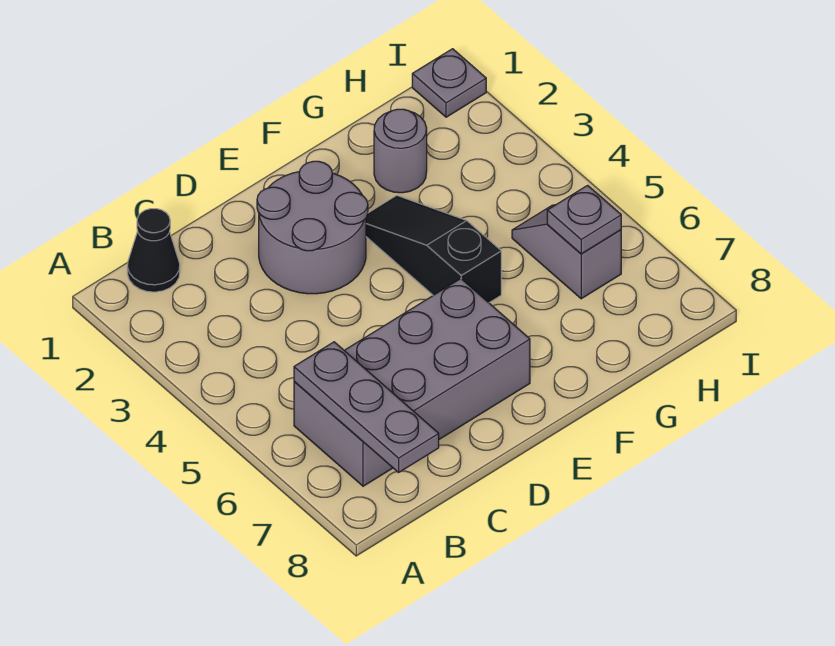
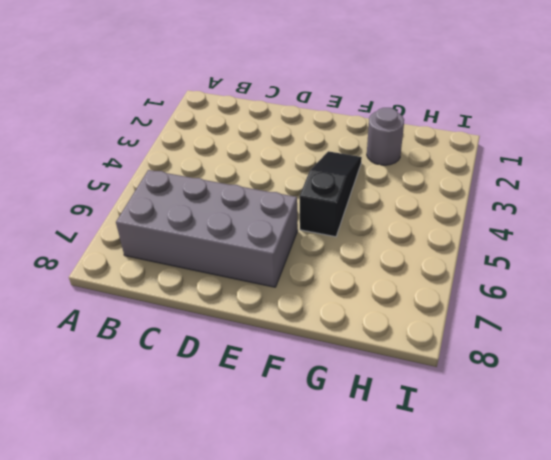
none -> black cone B1 level 1
none -> grey round brick D2:E3 level 1

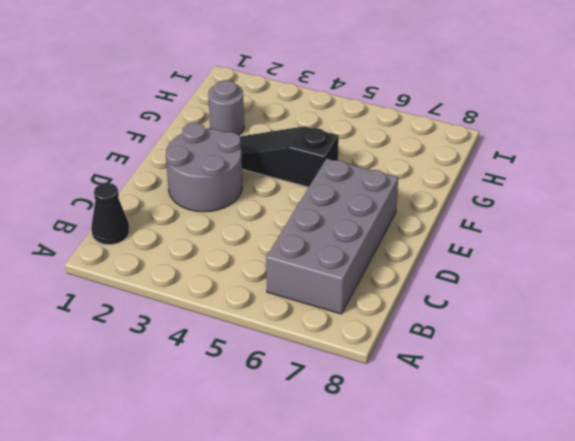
none -> grey slope H5:H6 level 1 top 6
none -> grey plate I1 level 1

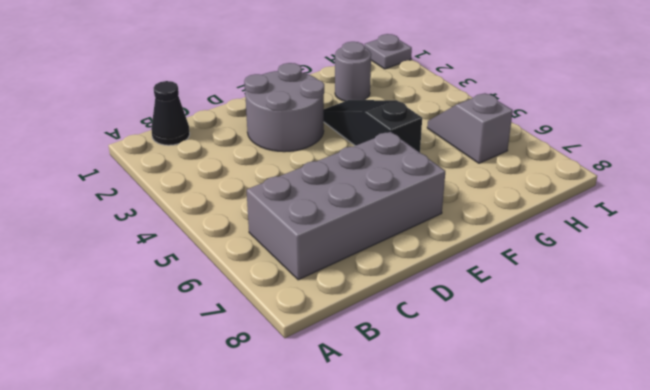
none -> grey plate B6:B8 level 2
none -> grey plate H6 level 2

